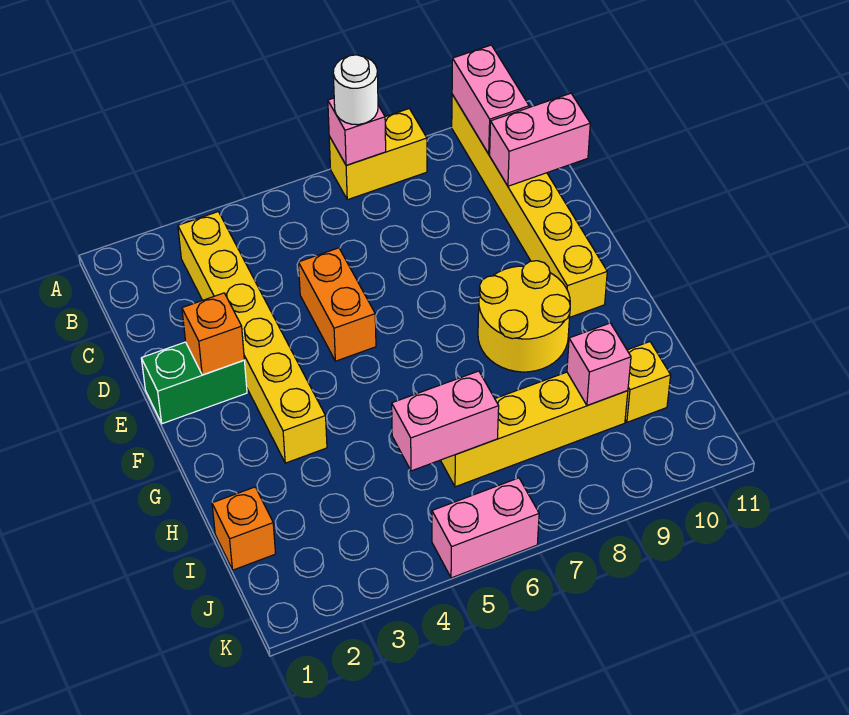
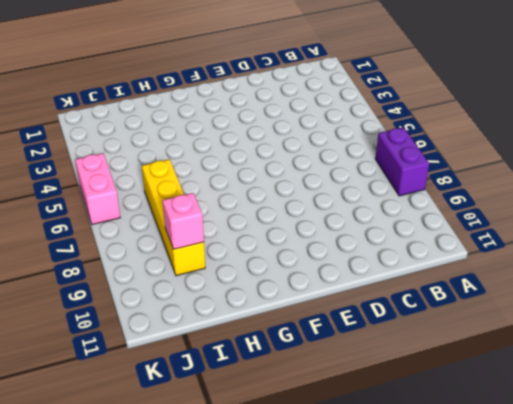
purple brick A7:A8 level 1 -> yellow brick A7:A8 level 1
none -> yellow brick A10:F10 level 1
none -> yellow brick B3:G3 level 1
none -> orange brick D5:E5 level 1

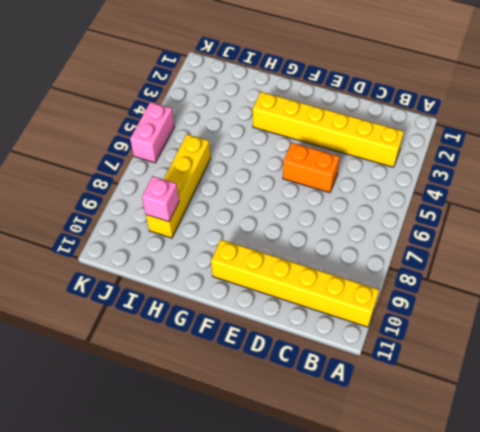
none -> yellow brick A7:A8 level 1
none -> green brick E1:E2 level 1
none -> yellow round brick F8:G9 level 1

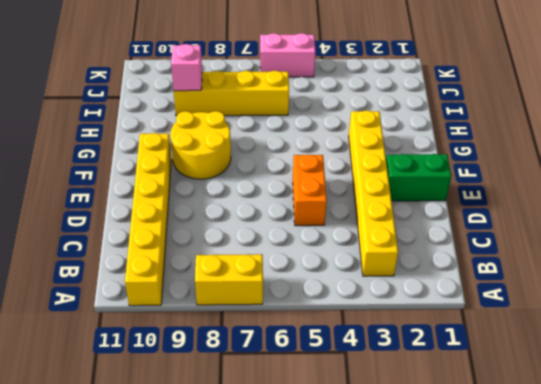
none -> orange brick I1 level 1
none -> yellow brick I10 level 1
none -> pink brick A7 level 2

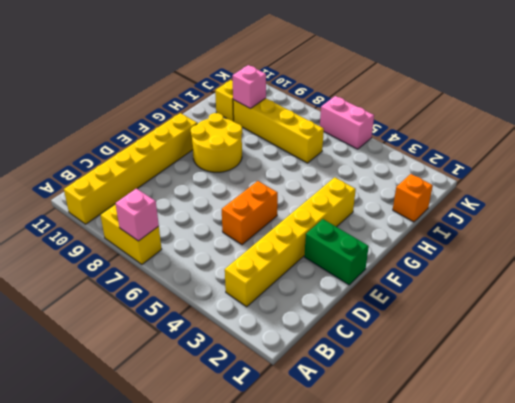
none -> pink brick A10:B10 level 2
none -> pink brick C10:C11 level 2
none -> orange brick E2 level 2

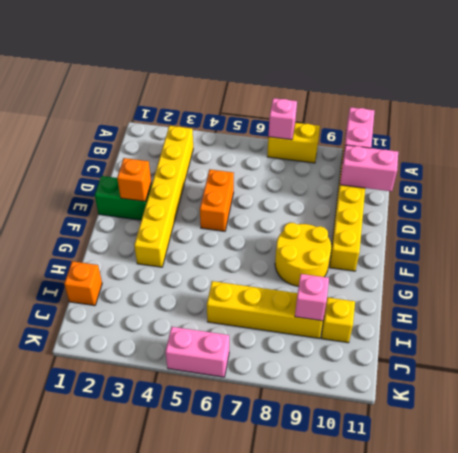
none -> pink brick I5:I6 level 2
none -> white round brick A7 level 3

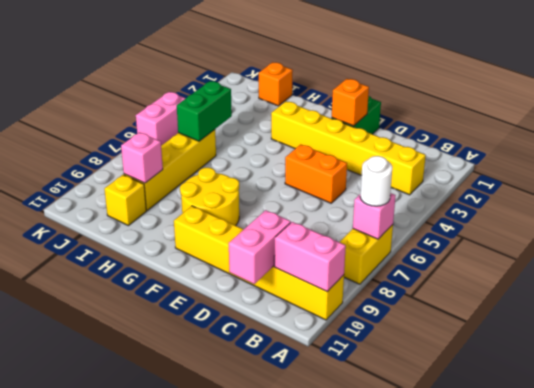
green brick I5:I6 level 2 -> pink brick I5:I6 level 2

